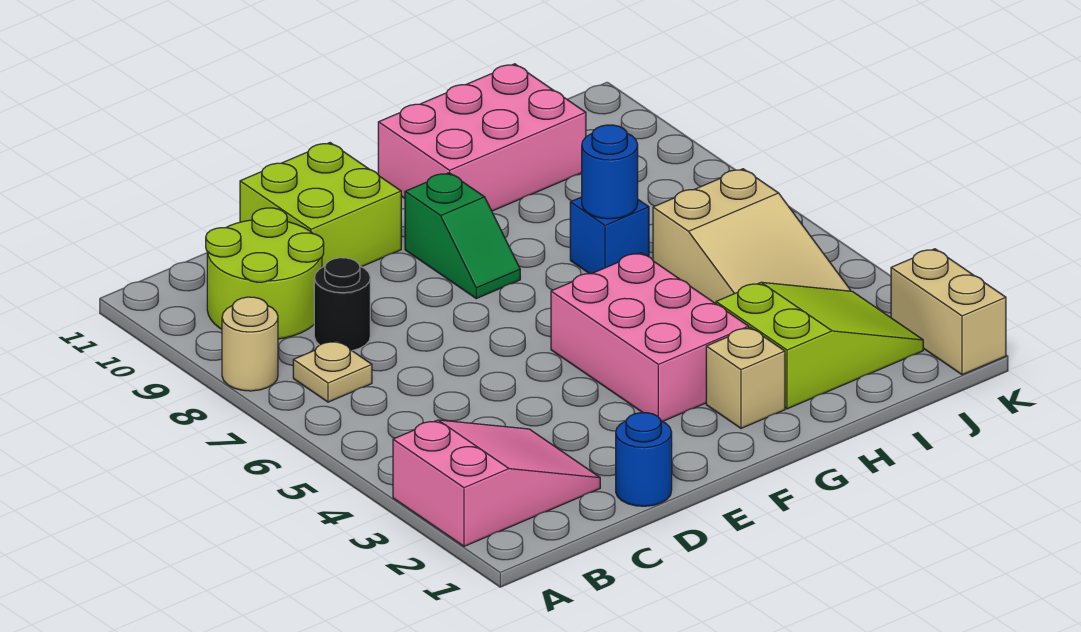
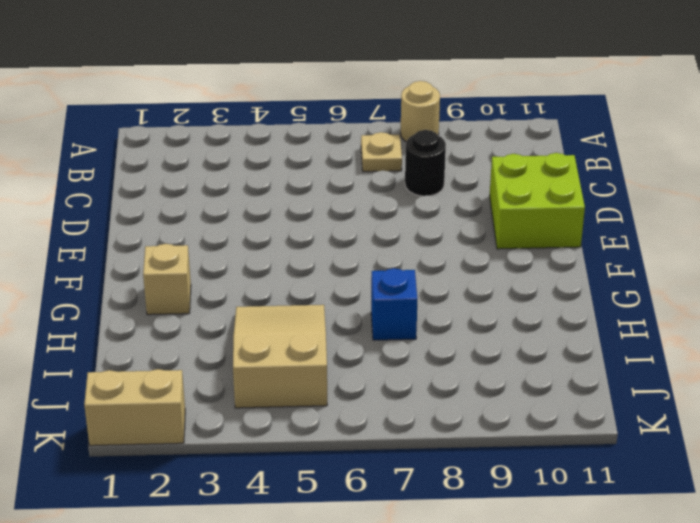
tan slope H4:J5 level 1 top J -> tan slope I4:J6 level 1 top 6
none -> pink slope A2:C3 level 1 top A
none -> lime round brick B9:C10 level 1
none -> blue round brick D1 level 1

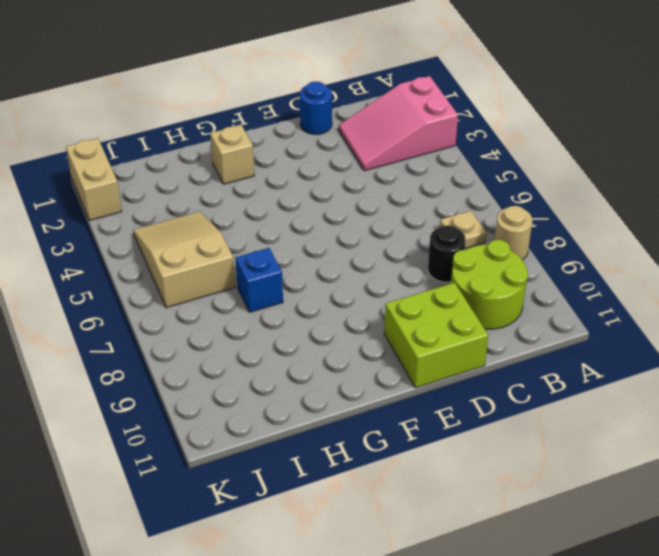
none -> pink brick F3:G5 level 1
none -> green slope F8:F9 level 1 top 9
none -> pink brick G10:I11 level 1

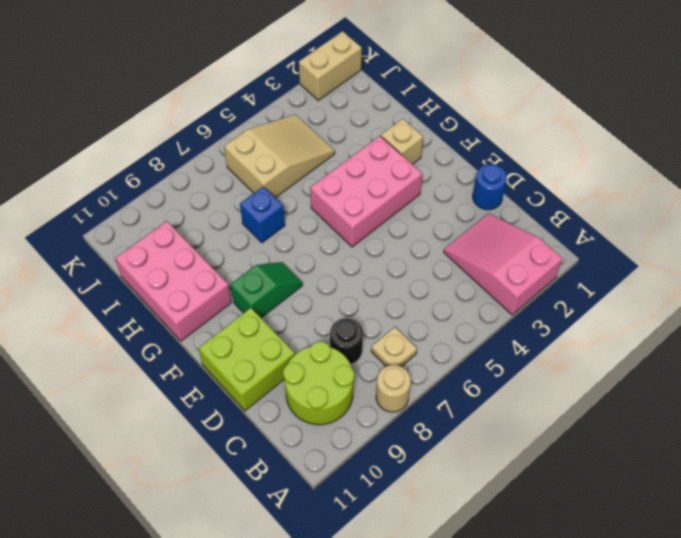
none -> lime slope H2:J3 level 1 top H
none -> blue round brick H7 level 2

